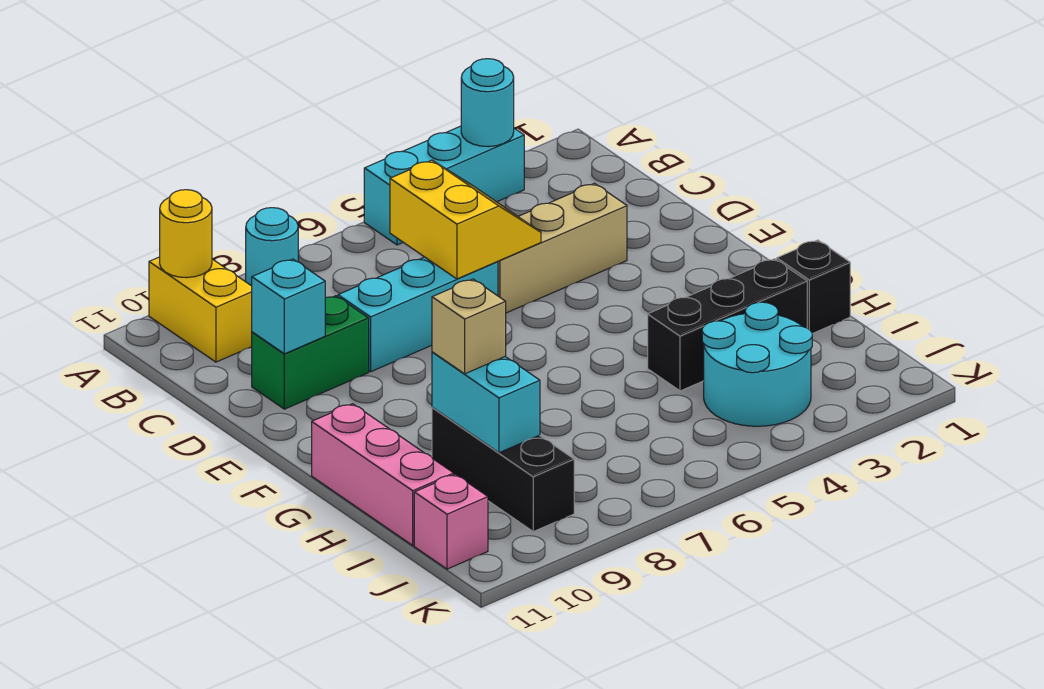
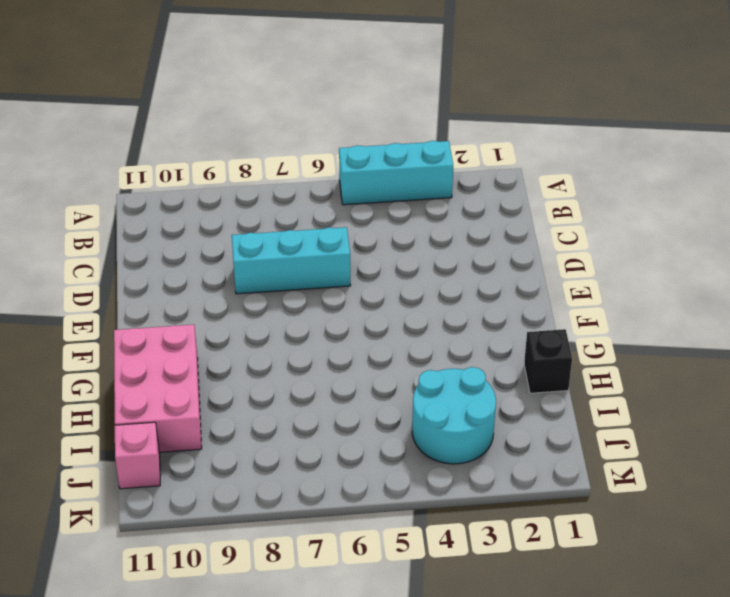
pink brick G10:I11 level 1 -> pink brick G11:I11 level 1
none -> cyan round brick A8 level 1
none -> yellow brick A10:B10 level 1
none -> tan brick D3:D5 level 1

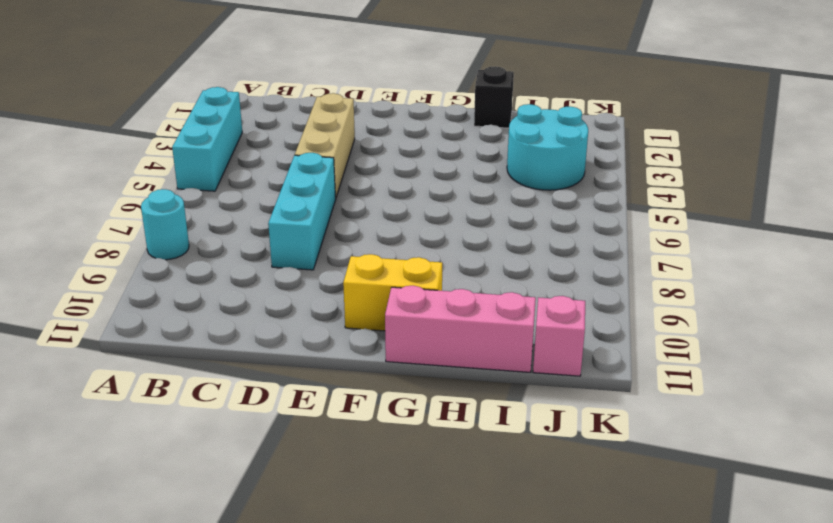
yellow brick F10:G10 level 1 -> yellow brick A10:B10 level 1
none -> green brick D9:D10 level 1
none -> black brick H2:H4 level 1
none -> black brick H9:J9 level 1

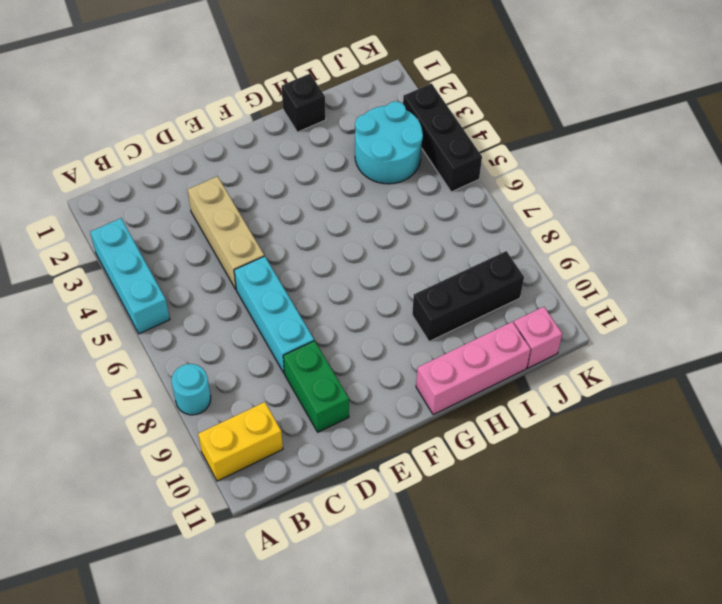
black brick K3:K5 level 1 -> black brick H2:H4 level 1
none -> cyan round brick A3 level 2
none -> yellow round brick A10 level 2
none -> yellow slope C5:D6 level 2 top 6

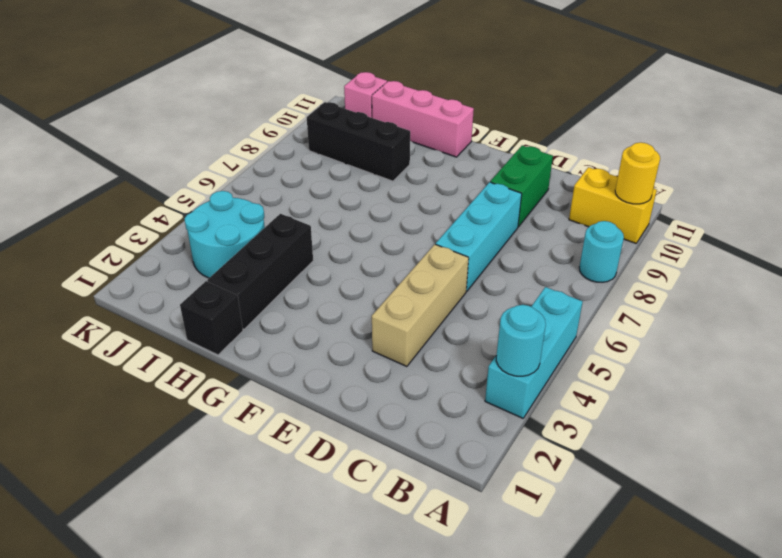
none -> yellow slope C5:D6 level 2 top 6
none -> cyan brick D10 level 2
none -> cyan brick H9:I9 level 2

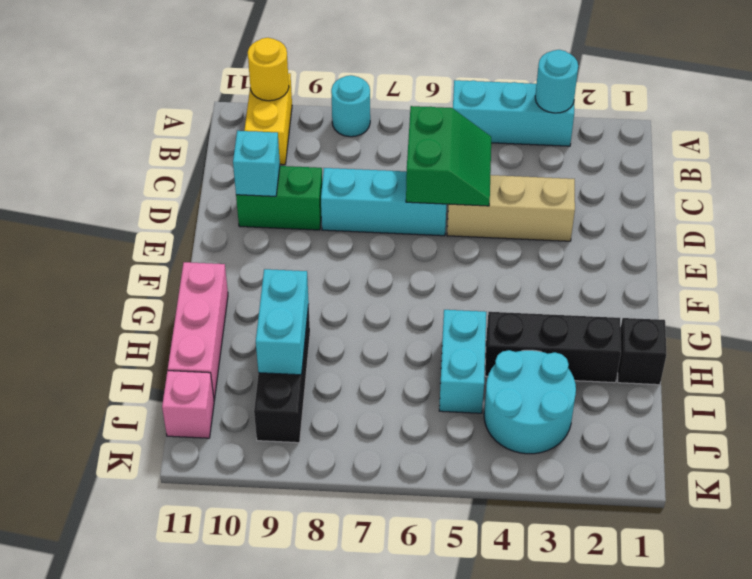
green slope C5:D6 level 2 top 6 -> yellow slope C5:D6 level 2 top 6
cyan brick H5:I5 level 1 -> none
none -> tan brick H9 level 3

